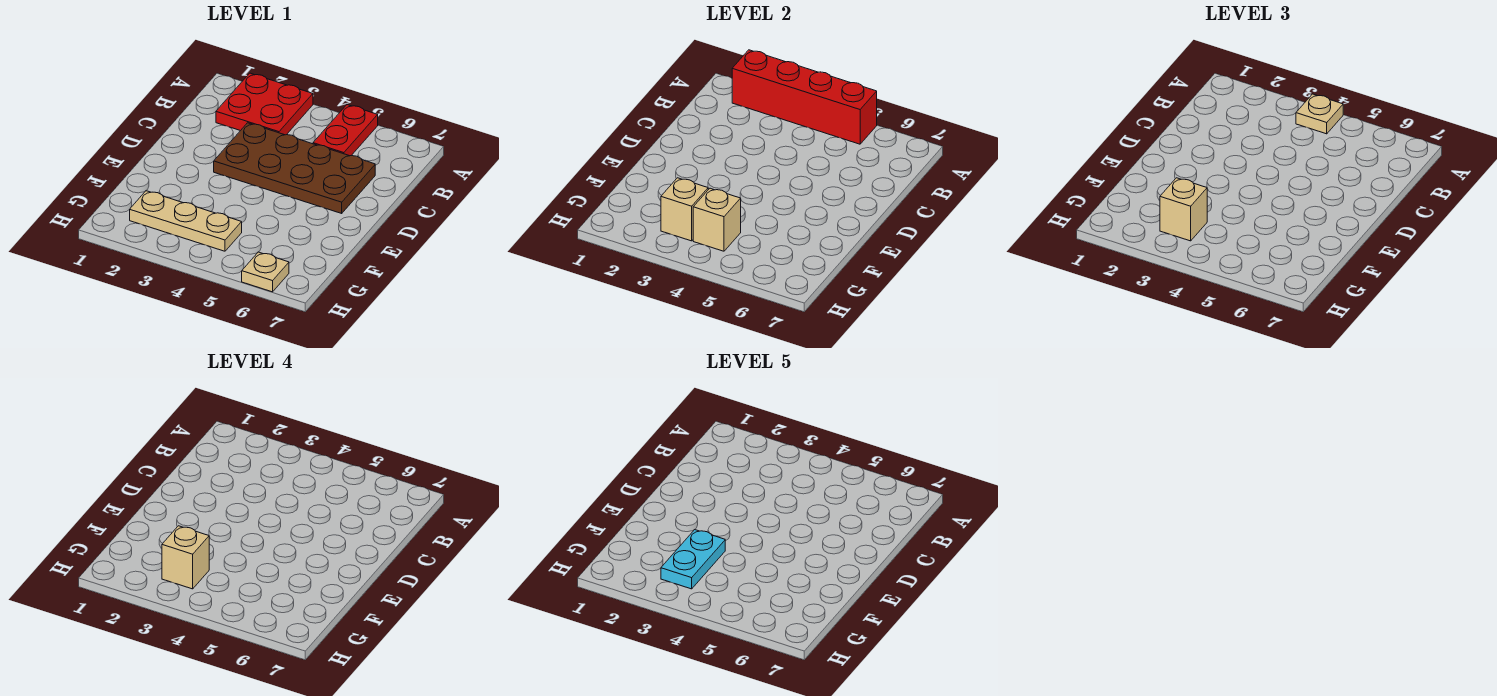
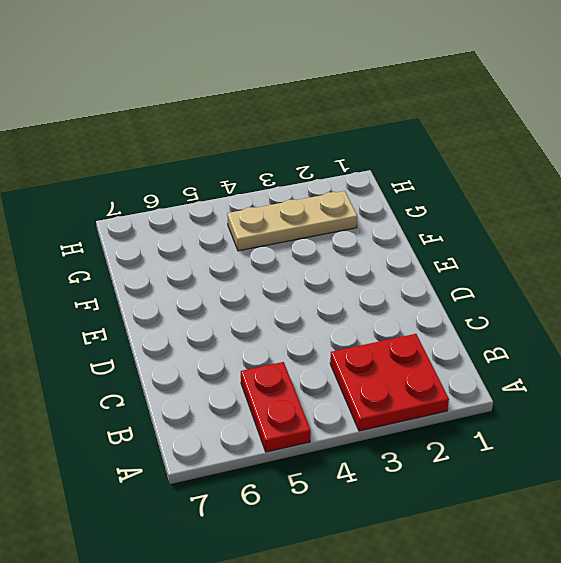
none -> brown plate C3:D6 level 1
none -> tan plate H6 level 1
none -> red brick A2:A5 level 2

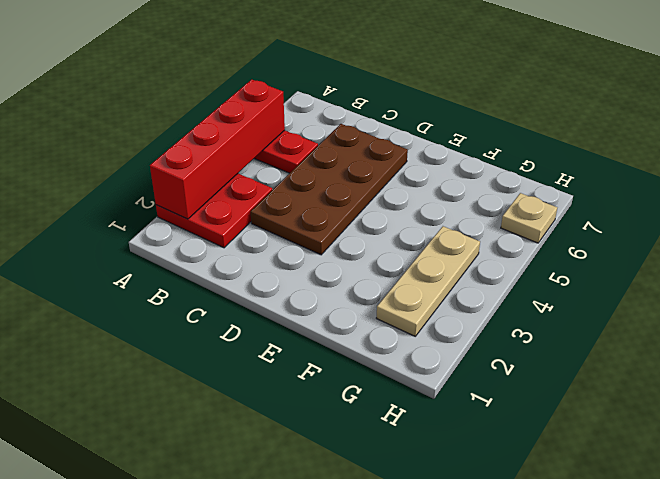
none -> tan brick G3 level 2
none -> tan brick G4 level 2
none -> tan plate A4 level 3

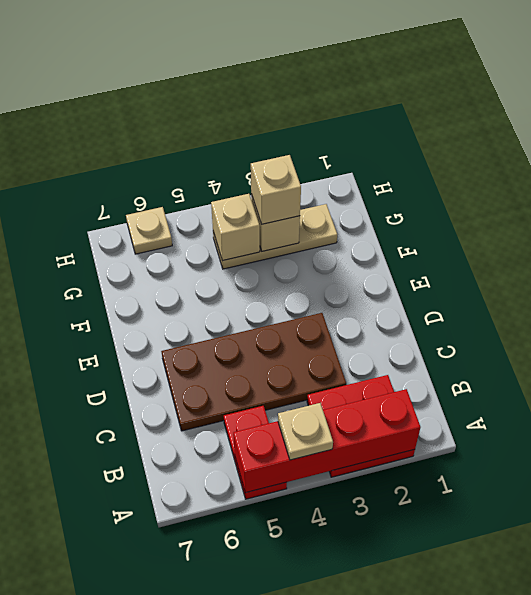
none -> tan brick G3 level 4
none -> cyan plate F3:G3 level 5

